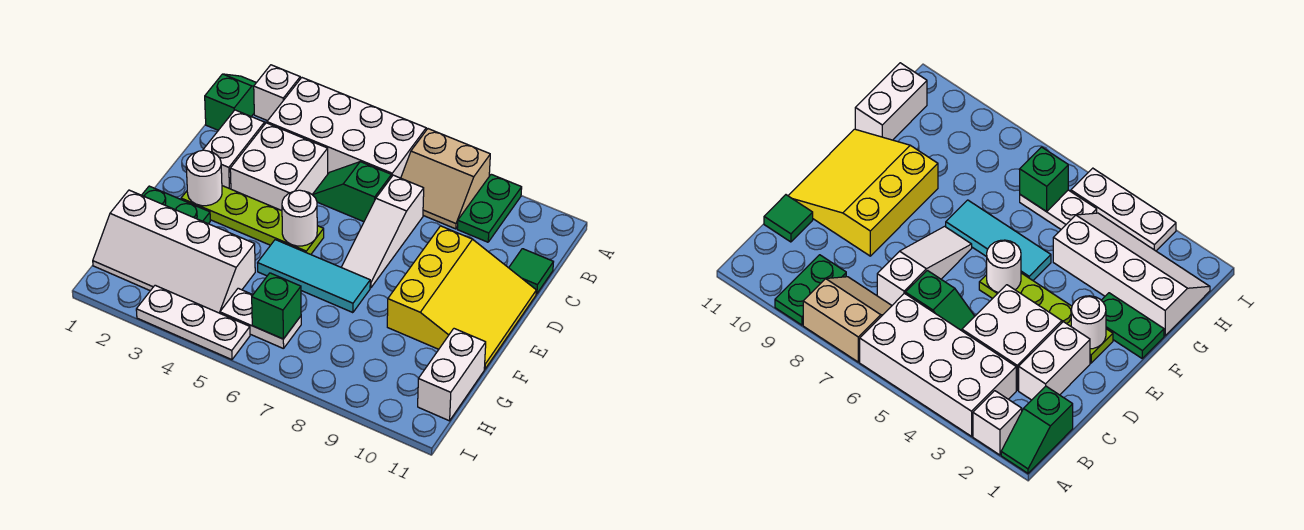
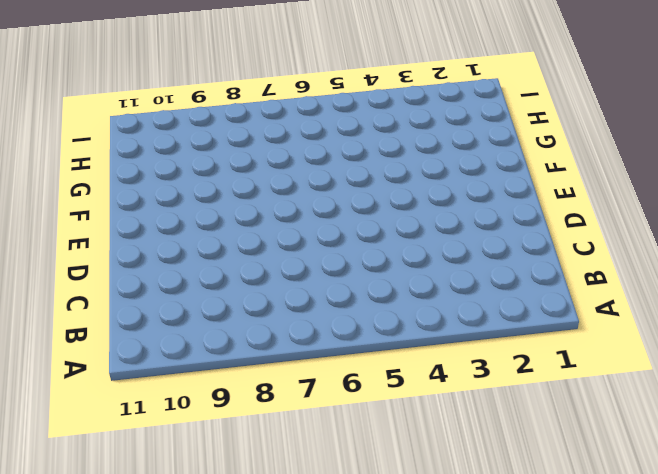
none -> green slope A1:B1 level 1 top B
none -> white brick A2 level 1
none -> white brick A3:B6 level 1

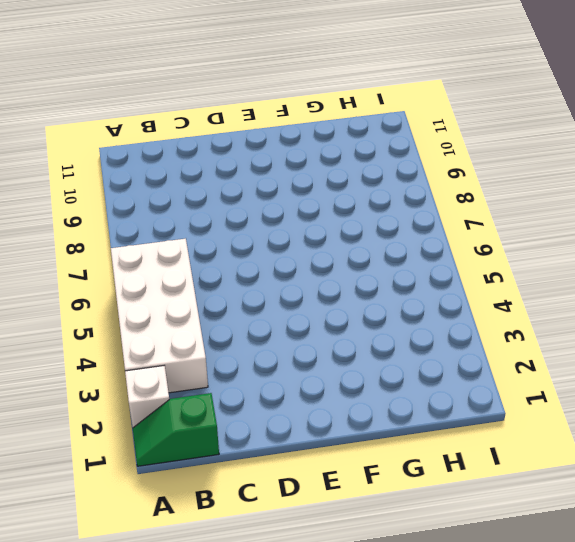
none -> tan slope A7:B8 level 1 top A
none -> green plate A9:B9 level 1
none -> white brick C2:D2 level 1

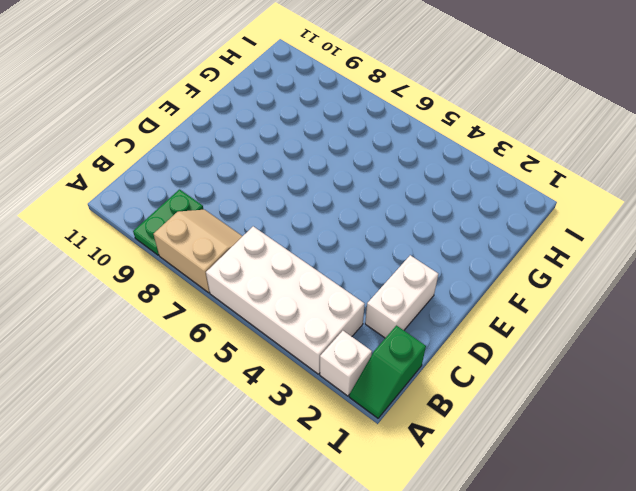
none -> white brick C3:D4 level 1
none -> green slope C5:C6 level 1 top 6
none -> white slope C7:E7 level 1 top C

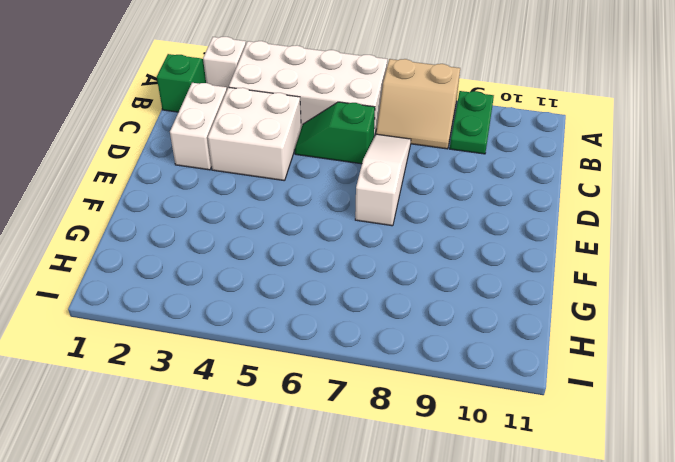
white slope C7:E7 level 1 top E -> white slope C7:E7 level 1 top C
none -> green tile C11 level 1
none -> yellow slope D9:F11 level 1 top 9
none -> lime plate E2:E5 level 1

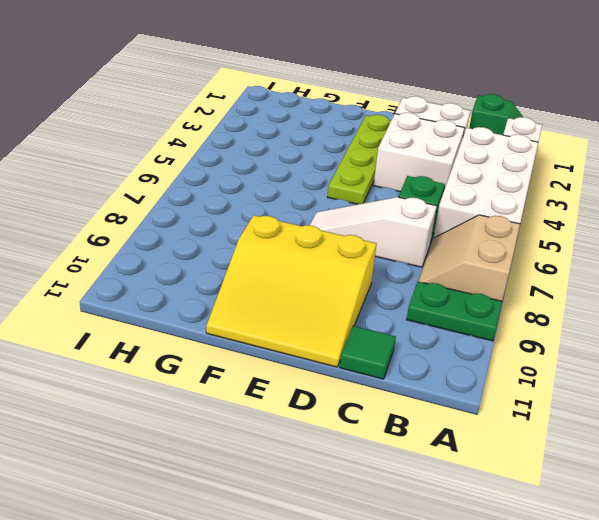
none -> green plate F1:F2 level 1
none -> cyan tile F5:F7 level 1
none -> white slope G1:H4 level 1 top G

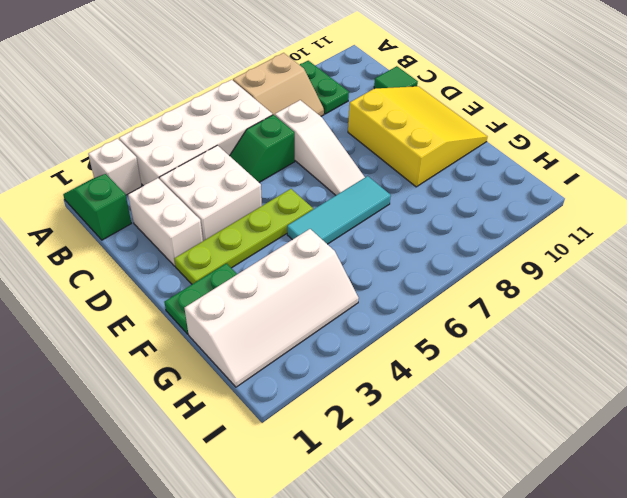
none -> white brick G11:H11 level 1
none -> white plate H5:H6 level 1
none -> white plate I3:I5 level 1

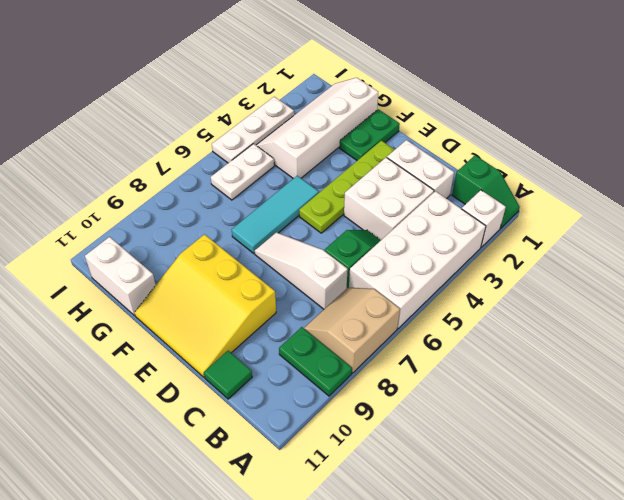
none -> white round brick E2 level 2
none -> white round brick E5 level 2
none -> green brick H6 level 2

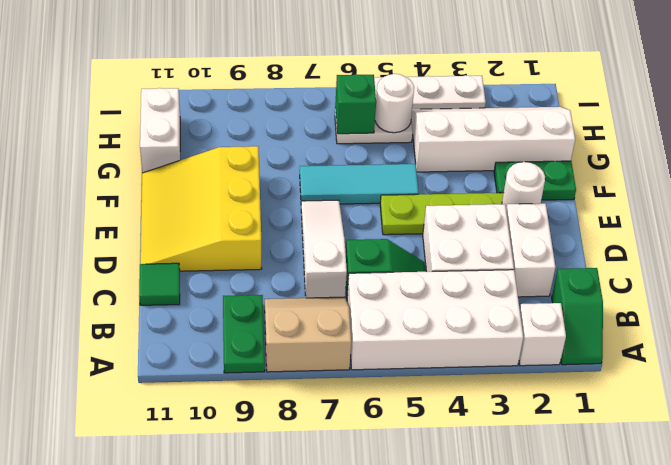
white round brick H5 level 2 -> white round brick E5 level 2

